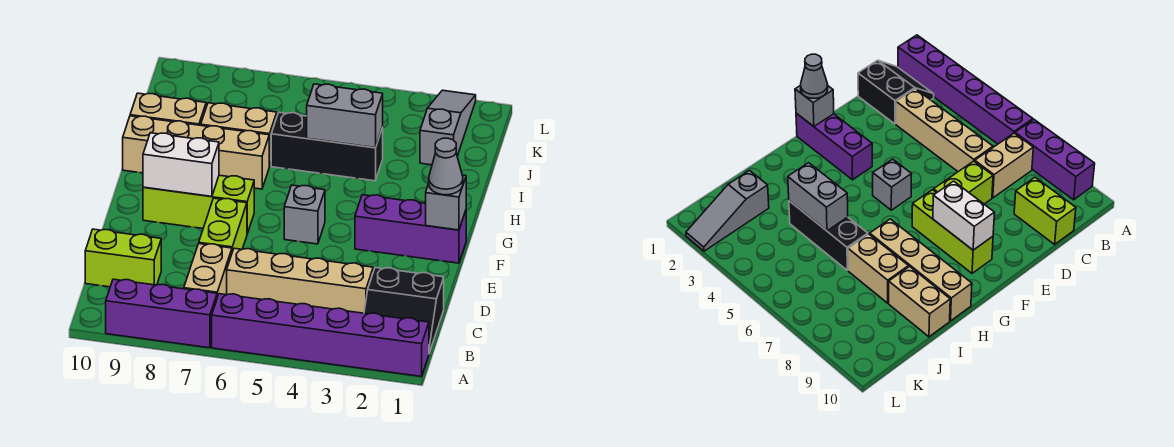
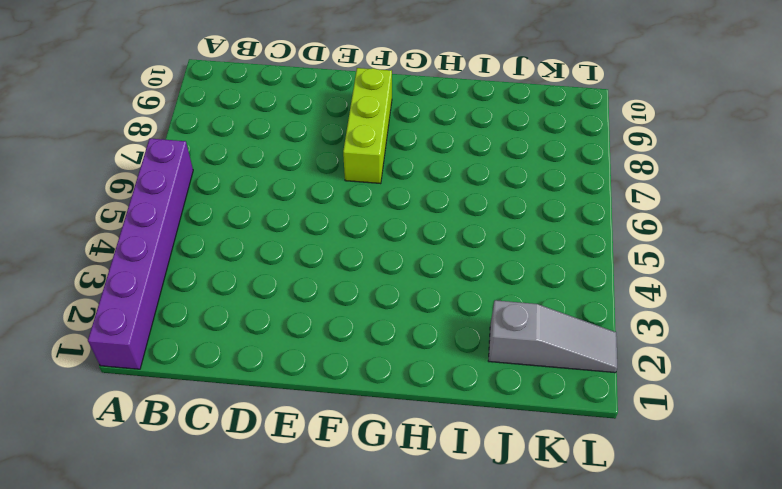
none -> purple brick A7:A9 level 1
none -> black slope B1:C2 level 1 top C
none -> tan brick B7:C7 level 1

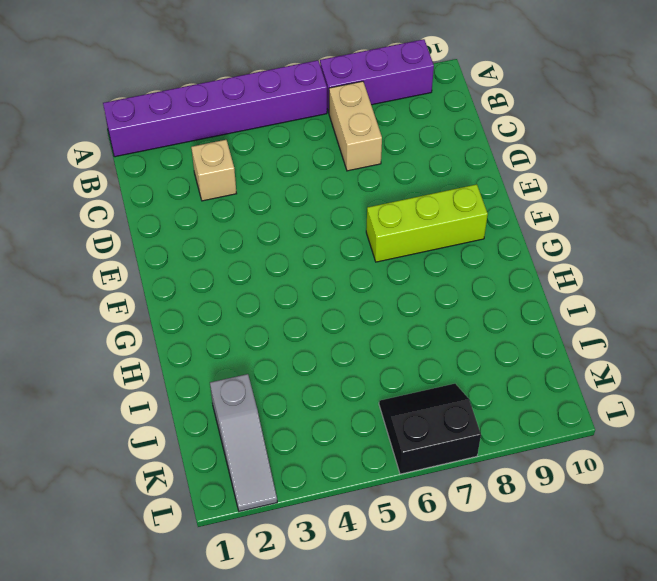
tan brick C3 level 1 -> tan brick C3:C6 level 1
black slope K6:L7 level 1 top L -> black slope B1:C2 level 1 top C
none -> lime brick C9:C10 level 1
none -> lime brick D7:E7 level 1
none -> purple brick F1:F3 level 1

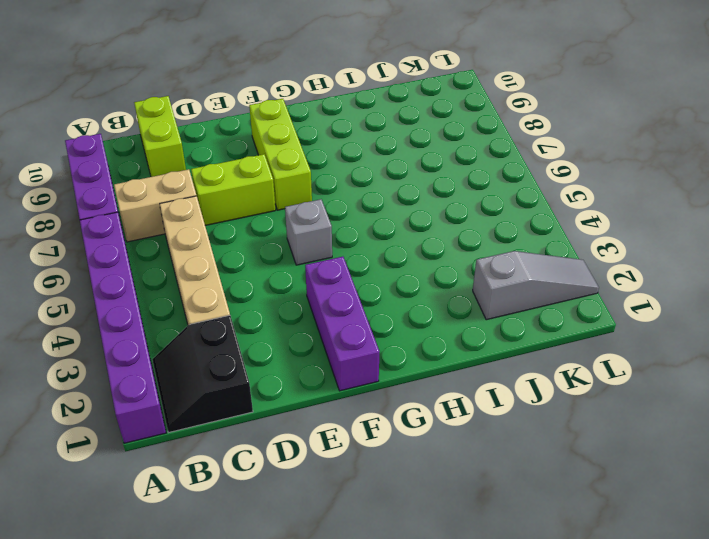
none -> tan brick H7:H10 level 1
none -> black brick I4:I6 level 1
none -> tan brick I7:I8 level 1

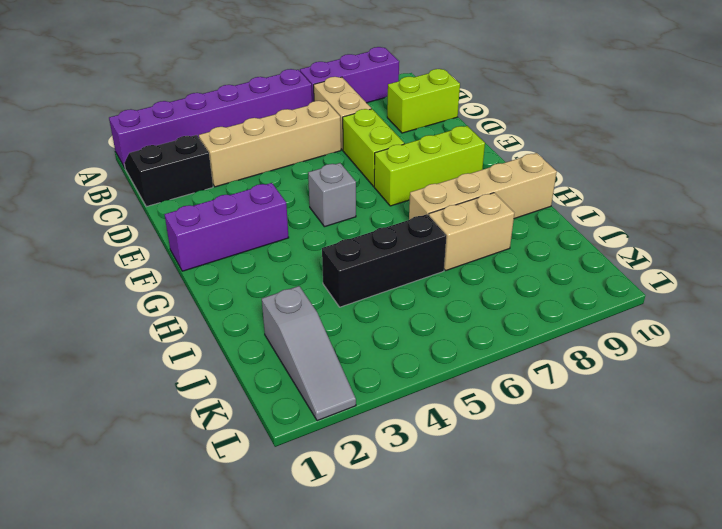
none -> tan brick I9:I10 level 1
none -> grey brick F1 level 2
none -> white brick F8:F9 level 2

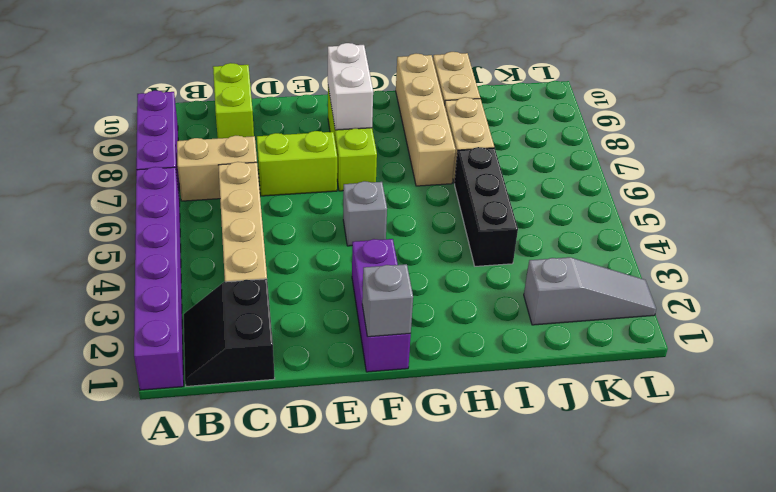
none -> grey brick I4:I5 level 2
none -> grey cone F1 level 3

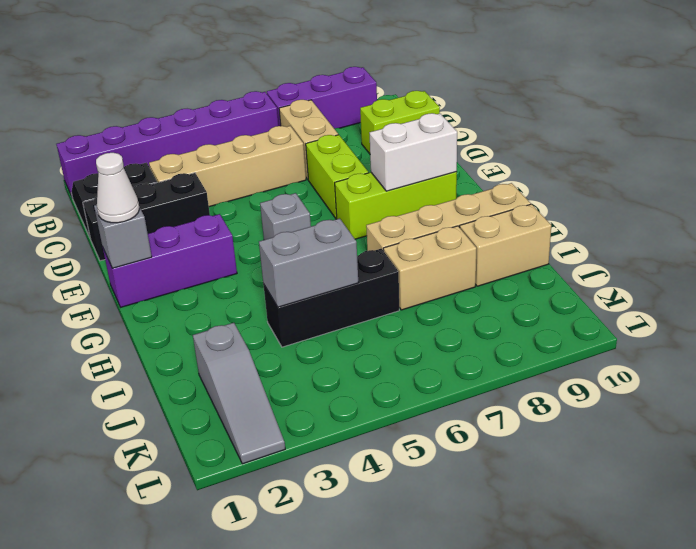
black brick D1:D3 level 1 -> none
white cone F1 level 3 -> grey cone F1 level 3

